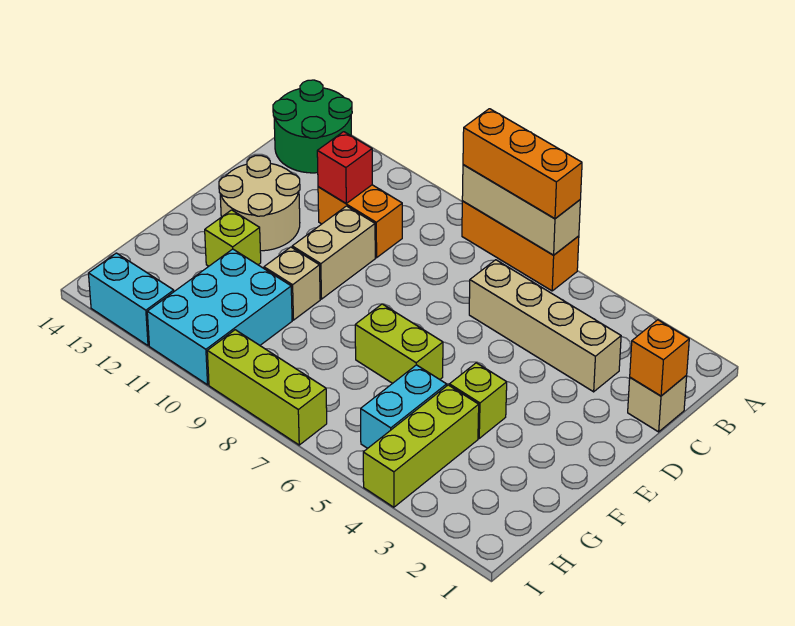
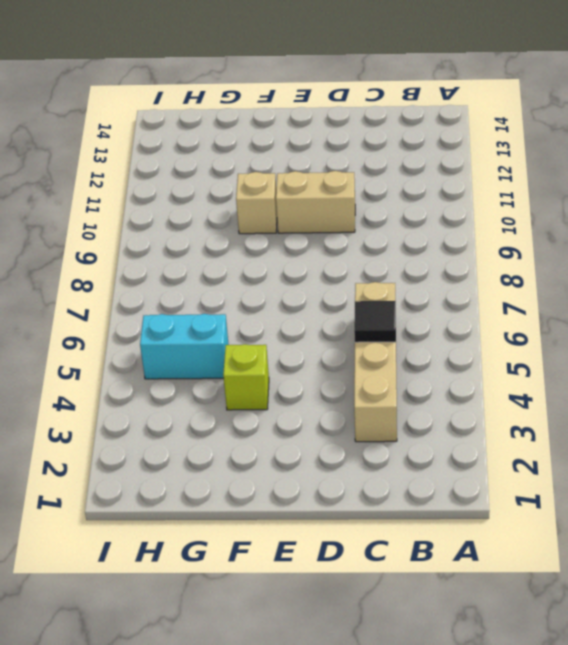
black tile C5 level 2 -> none
none -> orange brick A6:A8 level 1
none -> green round brick A13:B14 level 1
none -> tan brick C1 level 1

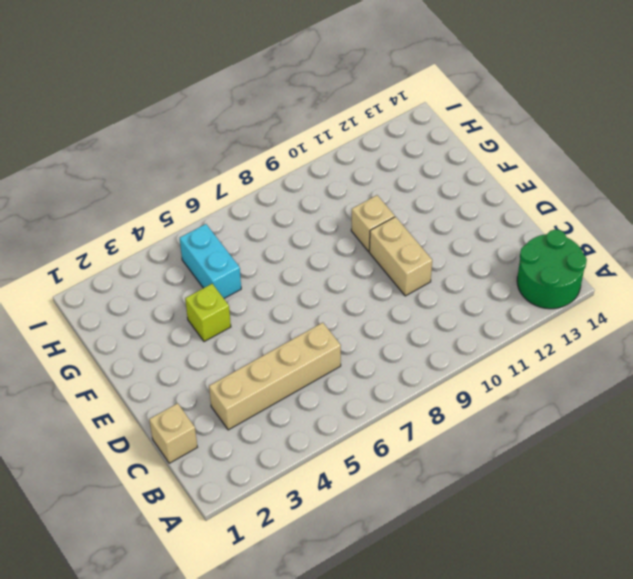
none -> orange brick A6:A8 level 1
none -> orange brick C10:C11 level 1
none -> tan round brick D12:E13 level 1

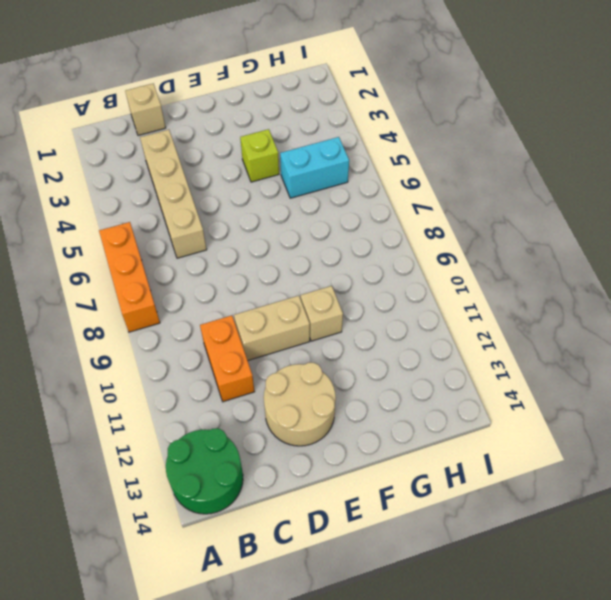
none -> lime brick F6:F7 level 1
none -> lime brick F12 level 1
none -> lime brick G4:I4 level 1

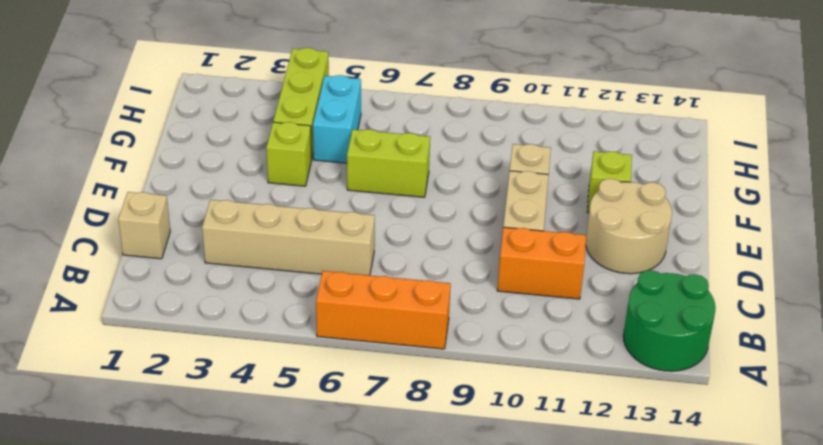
none -> cyan brick G10:I11 level 1
none -> lime brick I7:I9 level 1
none -> cyan brick I12:I13 level 1

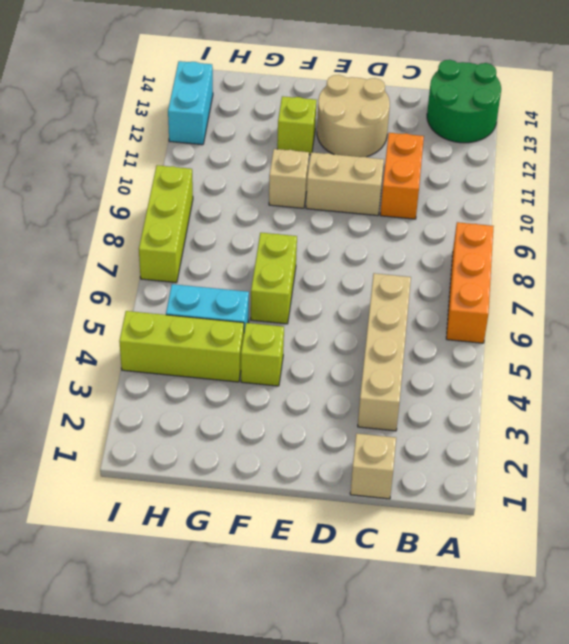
none -> cyan brick G10:I11 level 1
none -> tan brick A6:A8 level 2
none -> orange brick C1 level 2

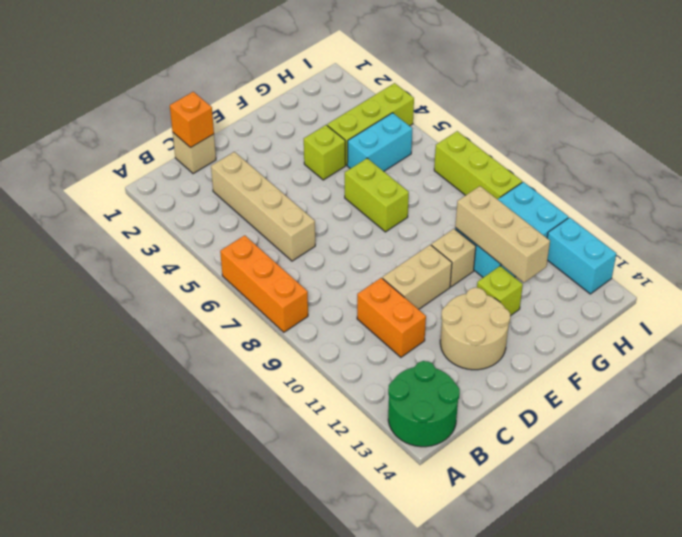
tan brick G10:G12 level 2 -> tan brick A6:A8 level 2
none -> red brick C11 level 2
none -> orange brick A6:A8 level 3

